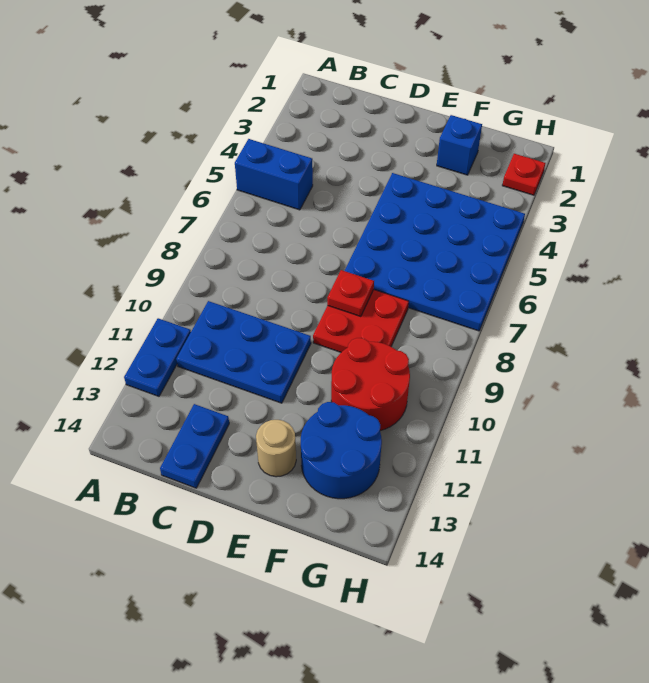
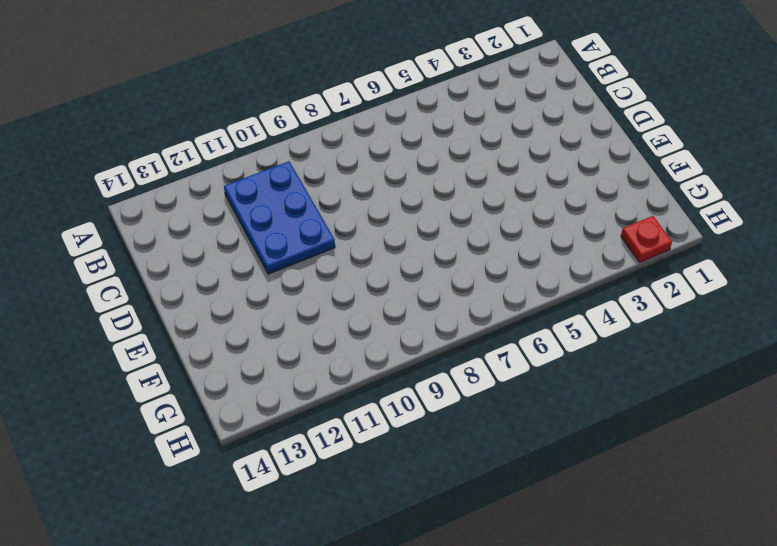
none -> blue brick A5:B5 level 1
none -> blue plate A11:A12 level 1
none -> blue plate C13:C14 level 1

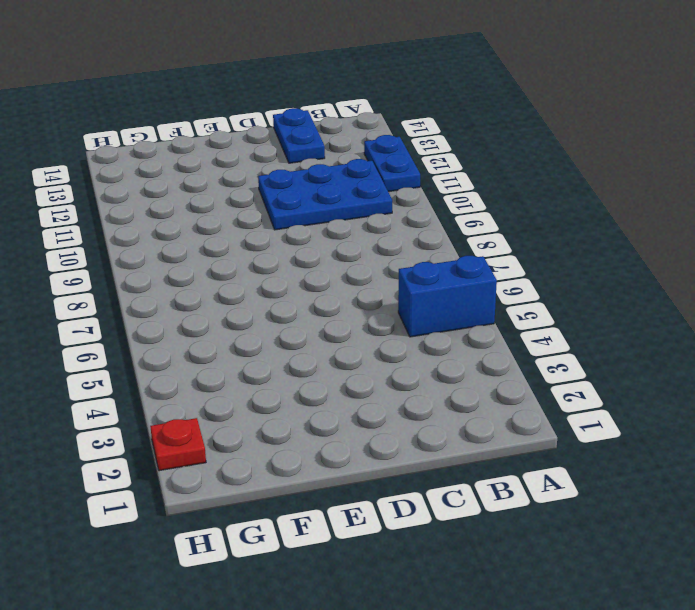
none -> blue plate E4:H7 level 1
none -> red plate E8:F9 level 1
none -> tan round brick E13 level 1

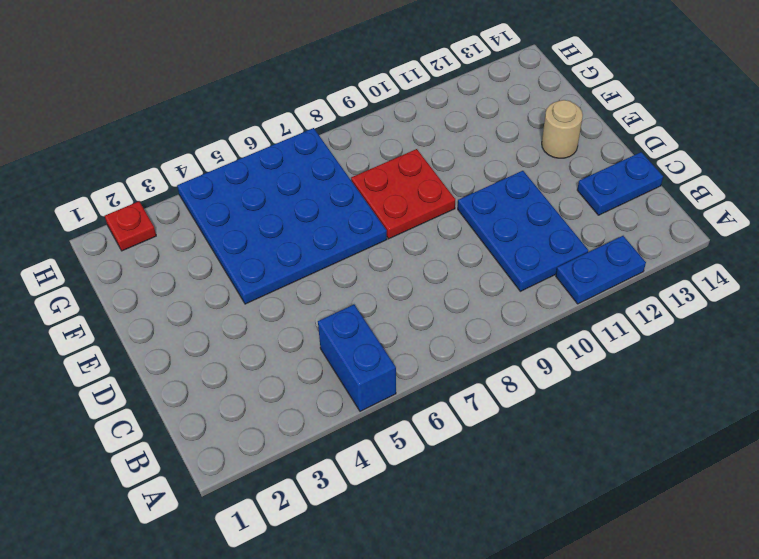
none -> blue brick F2 level 1
none -> red round brick F10:G11 level 1
none -> blue round brick F12:G13 level 1

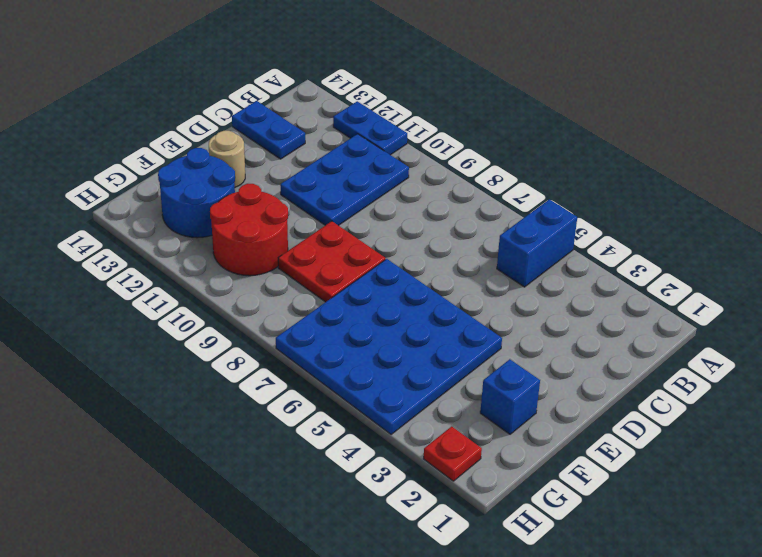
none -> red plate E8 level 2

